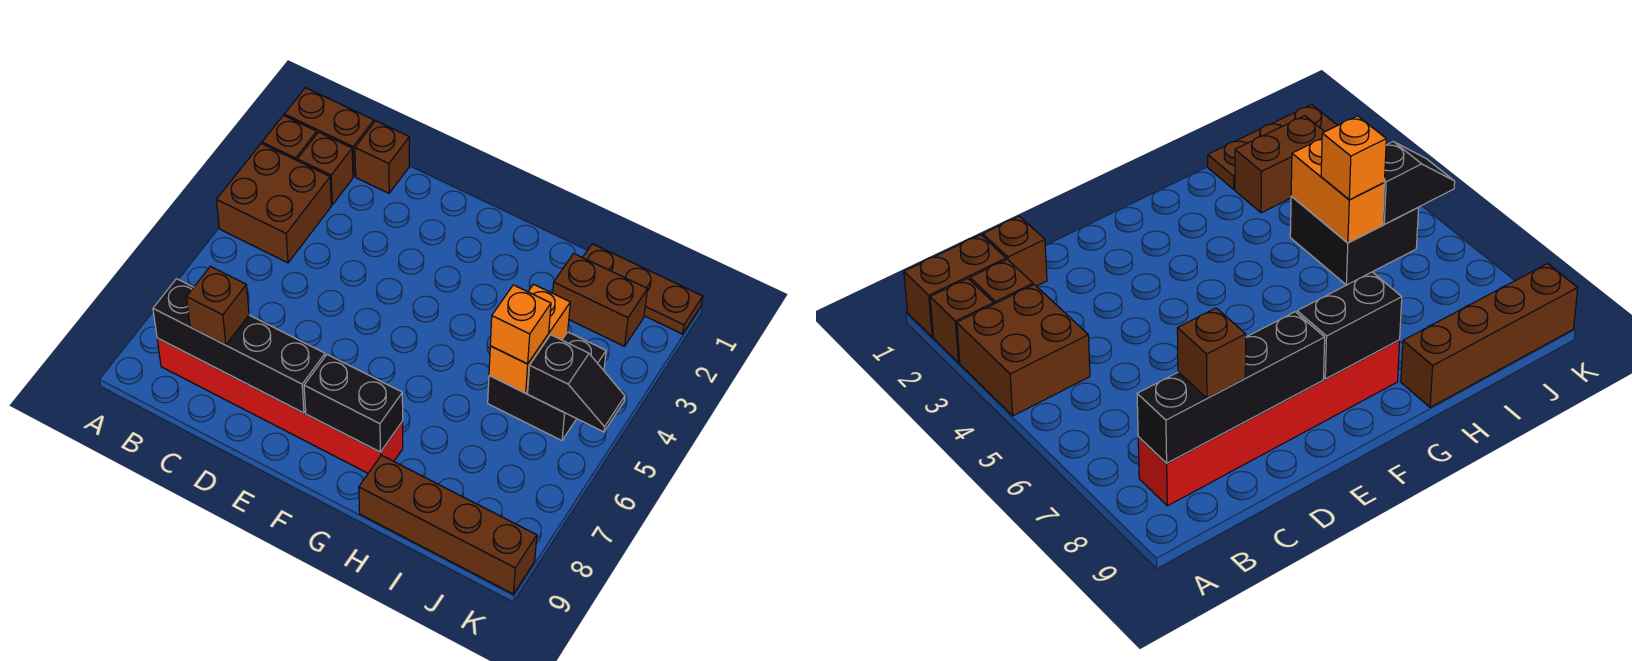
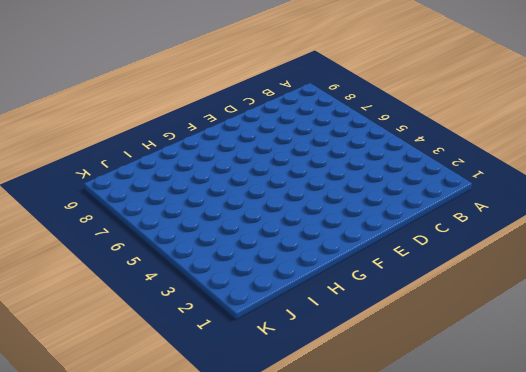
none -> brown brick A1:B1 level 1
none -> brown brick A2 level 1
none -> brown brick A3:B4 level 1

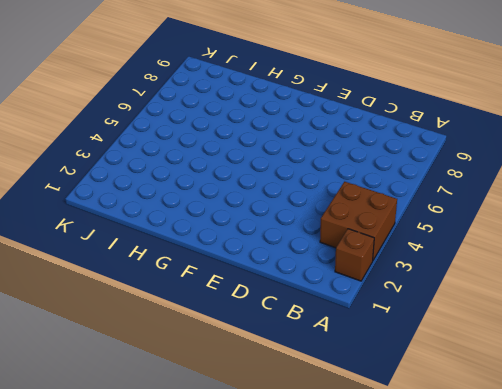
none -> brown brick A1:B1 level 1
none -> brown brick B2 level 1
none -> red brick B8:G8 level 1

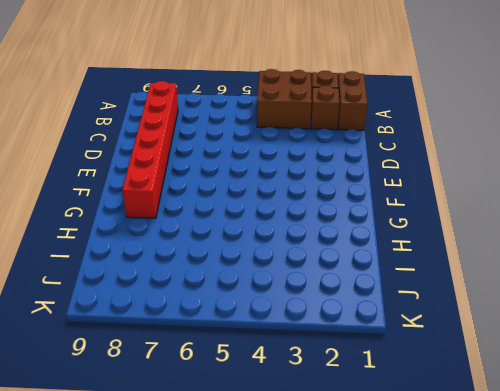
none -> brown brick C1 level 1
none -> brown brick H9:K9 level 1
none -> brown plate I1:K1 level 1

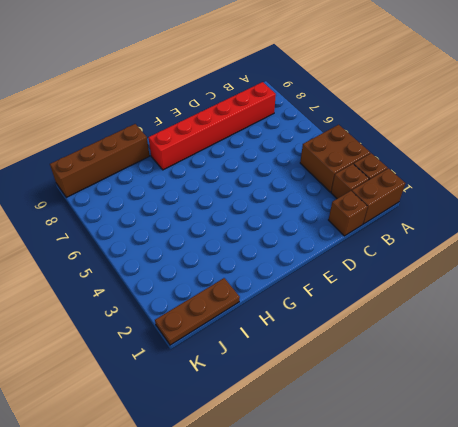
none -> brown brick I2:J2 level 1
none -> black brick I4:J5 level 1
none -> black brick B8:E8 level 2

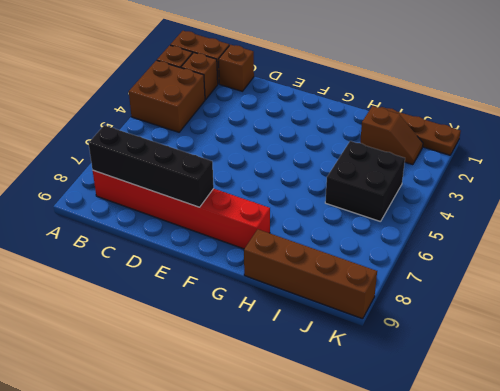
brown slope I2:J2 level 1 top I -> brown brick I2:J2 level 1
none -> black brick F8:G8 level 2
none -> orange brick I4:I5 level 2
none -> black slope J5:K5 level 2 top J

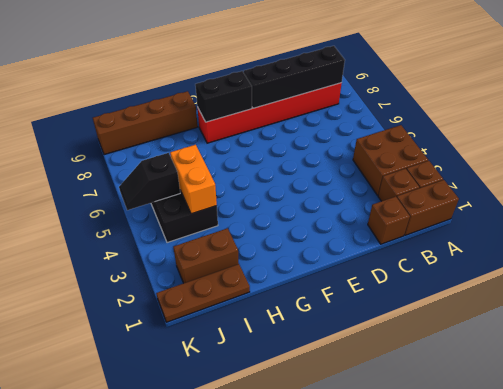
none -> brown brick C8 level 3
none -> orange brick I5 level 3

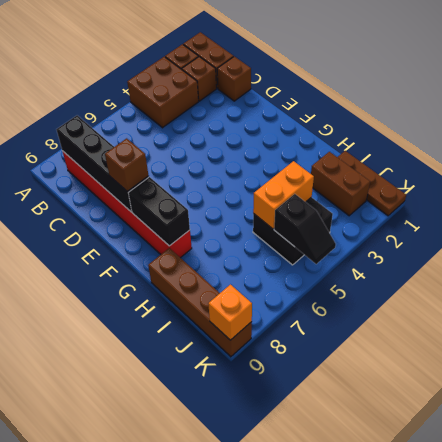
brown brick E8 level 3 -> brown brick C8 level 3
orange brick K9 level 2 -> orange brick I5 level 3

